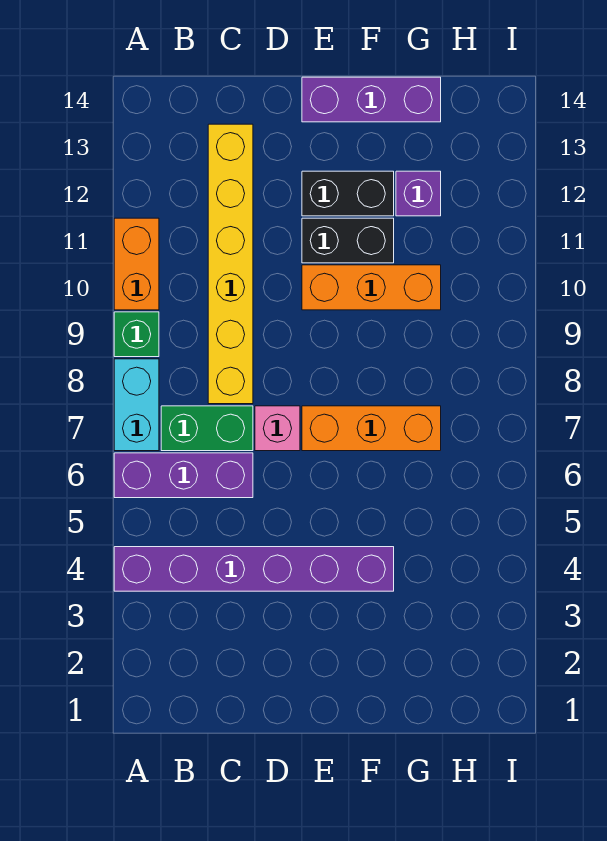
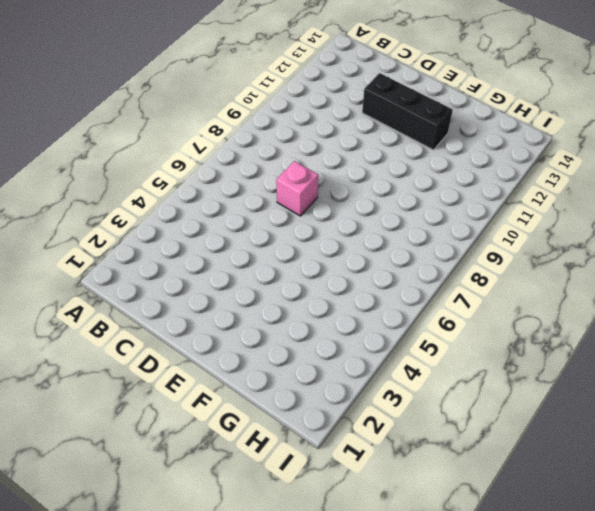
black brick D12:F12 level 1 -> black brick E12:F12 level 1
none -> purple brick A4:F4 level 1
none -> purple brick A6:C6 level 1
none -> cyan brick A7:A8 level 1

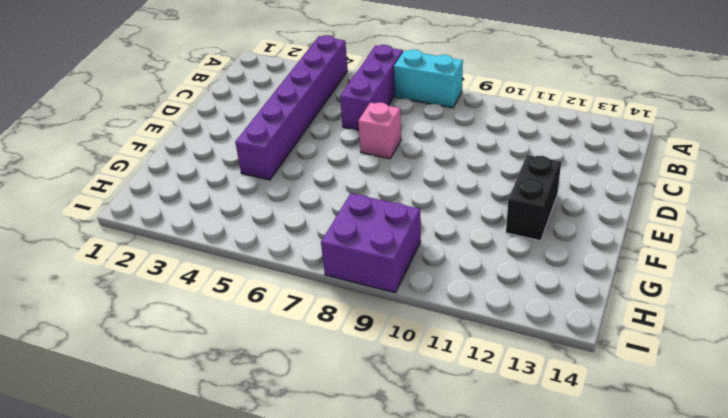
purple brick H8:I9 level 1 -> none
none -> green brick A9 level 1
none -> orange brick A10:A11 level 1
none -> green brick B7:C7 level 1

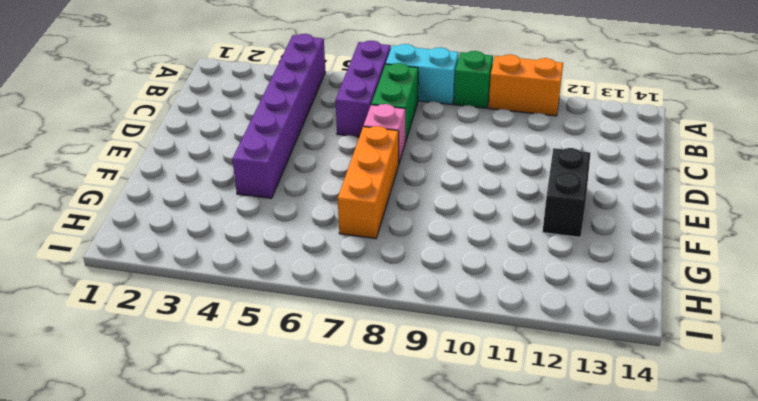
none -> yellow brick C8:C13 level 1
none -> orange brick E10:G10 level 1
none -> black brick E11:F11 level 1

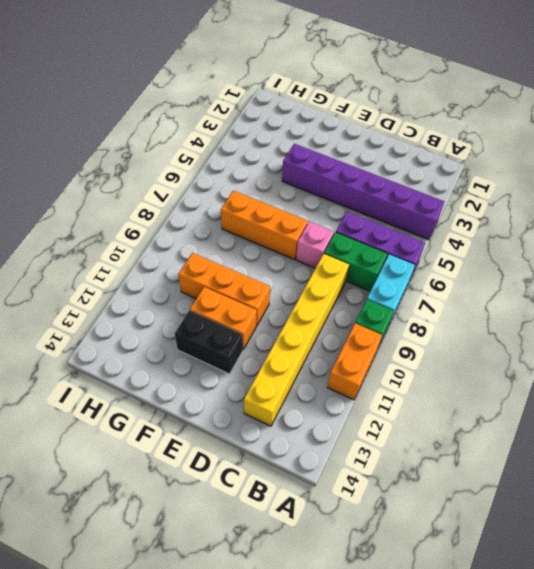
orange brick E11:F11 level 1 -> black brick E11:F11 level 1
none -> purple brick E14:G14 level 1
none -> purple brick G12 level 1

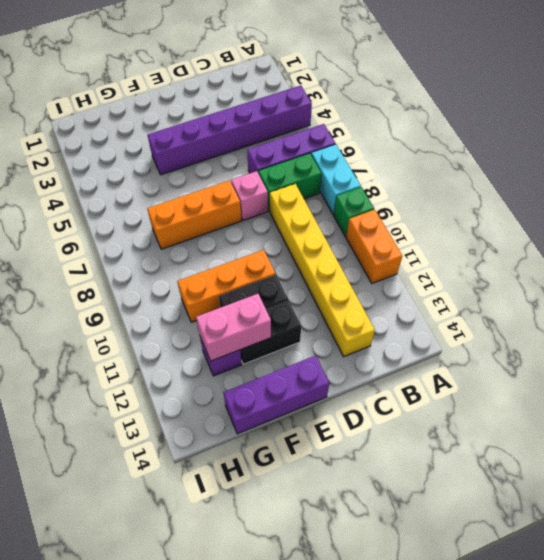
pink brick F12:G12 level 2 -> none

